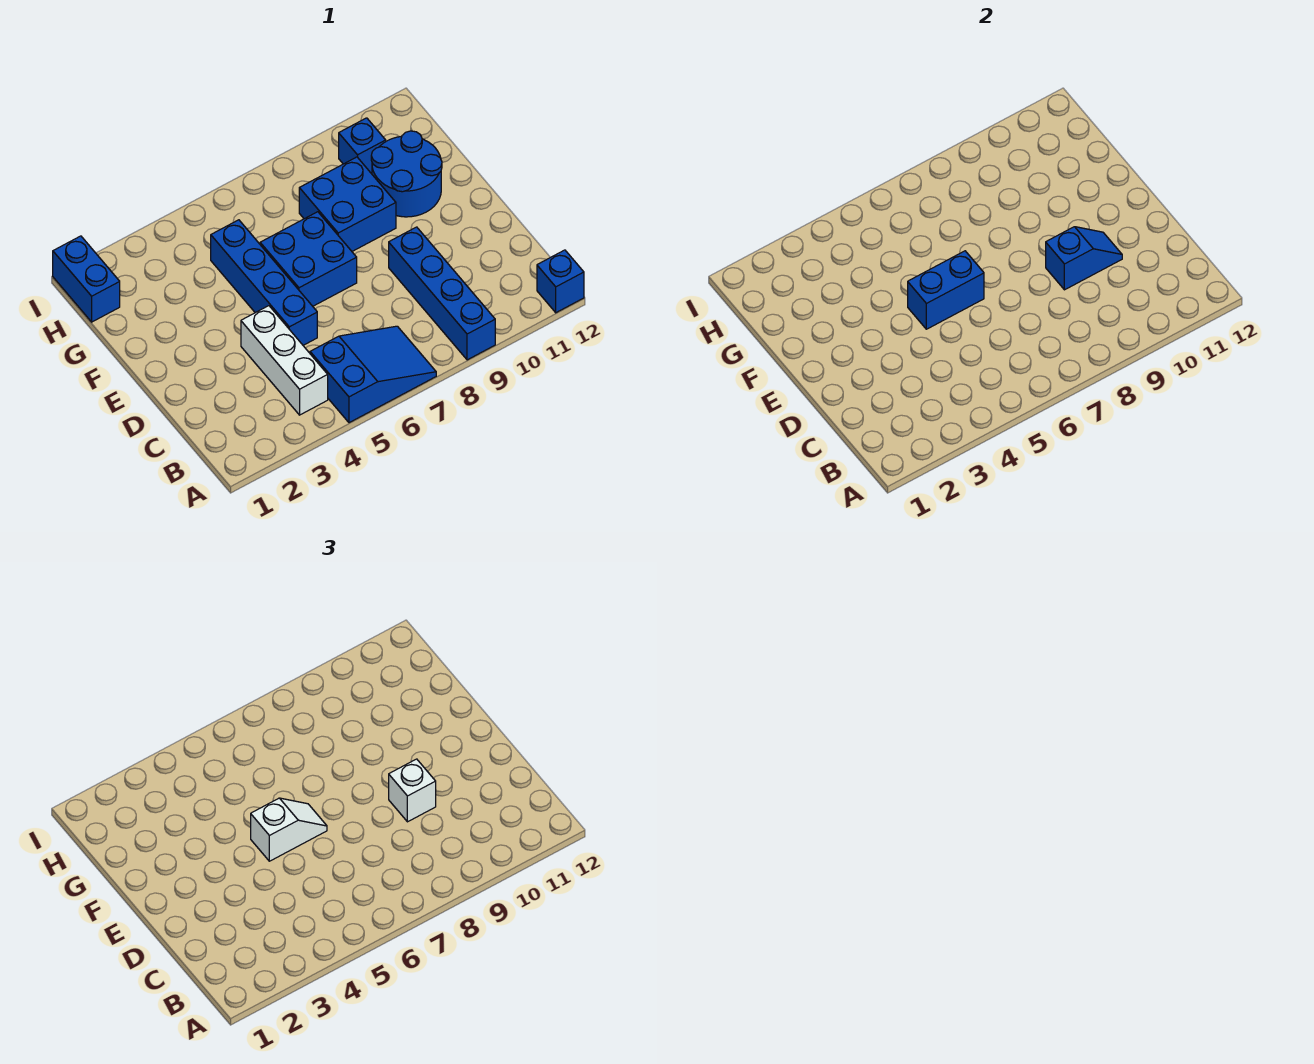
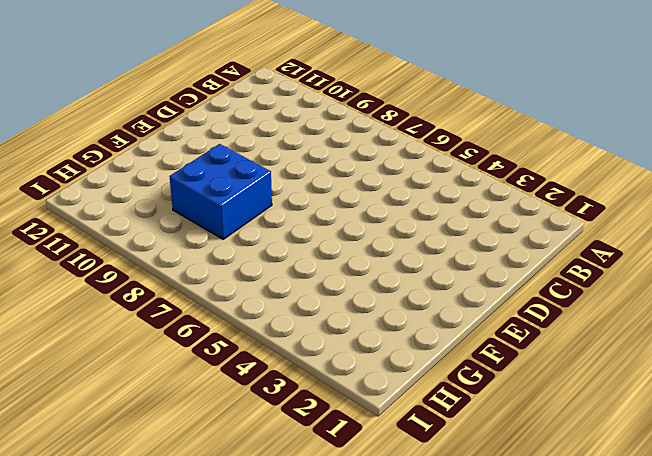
none -> blue slope A5:B7 level 1 top 5
none -> blue brick A9:D9 level 1
none -> blue brick A12 level 1

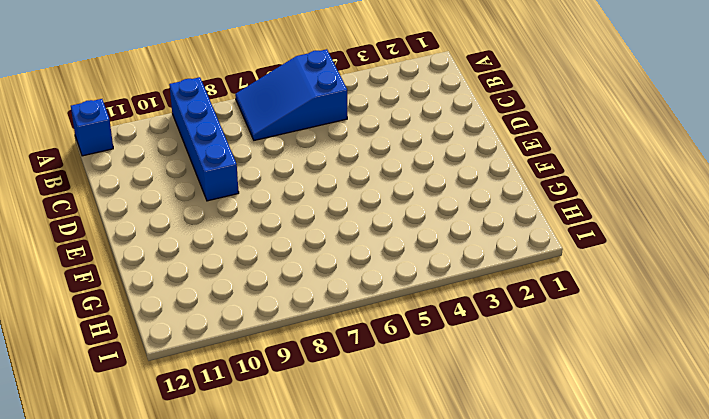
none -> white brick B4:D4 level 1
none -> blue brick D5:G5 level 1
none -> blue brick E6:F7 level 1

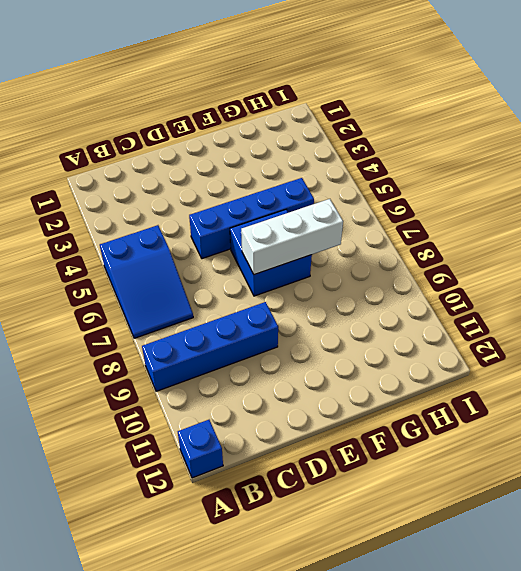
white brick E7:G7 level 2 -> white brick B4:D4 level 1
none -> blue brick F8:G9 level 1
none -> blue round brick F10:G11 level 1
none -> blue brick H1:I1 level 1

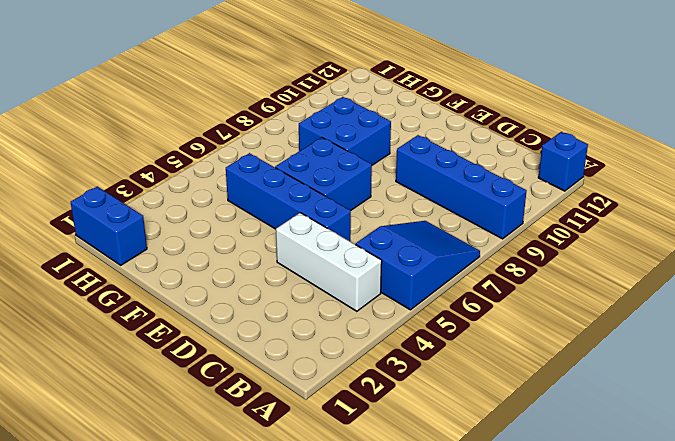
none -> blue round brick F10:G11 level 1
none -> blue brick H10 level 1
none -> blue slope D9:D10 level 2 top 9

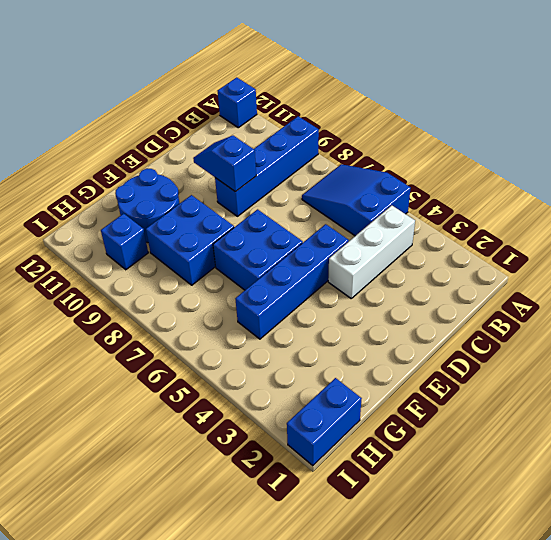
none -> blue brick E5:E6 level 2
none -> white brick D9 level 3
none -> white slope E5:E6 level 3 top 5

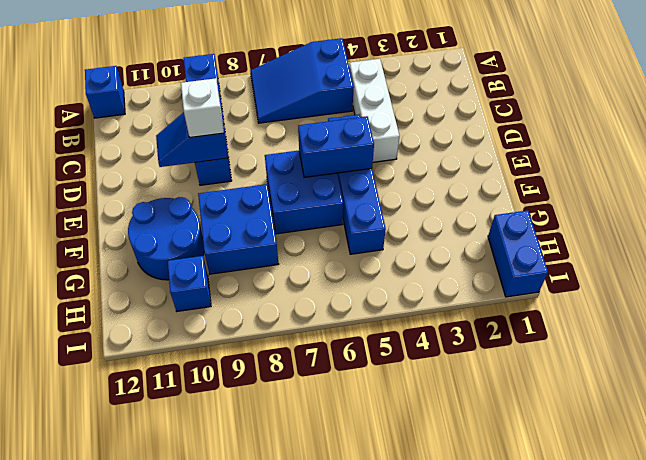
none -> white slope E5:E6 level 3 top 5

